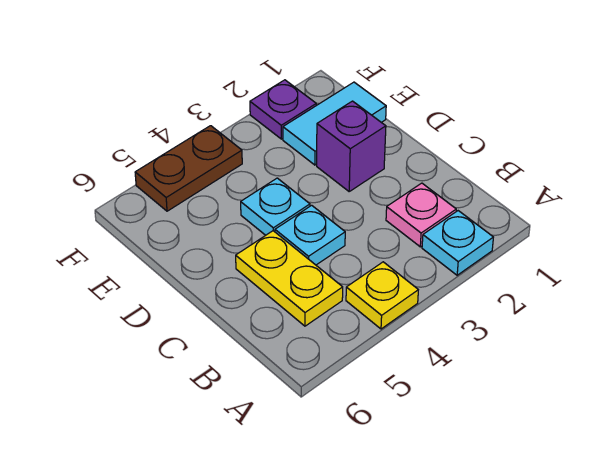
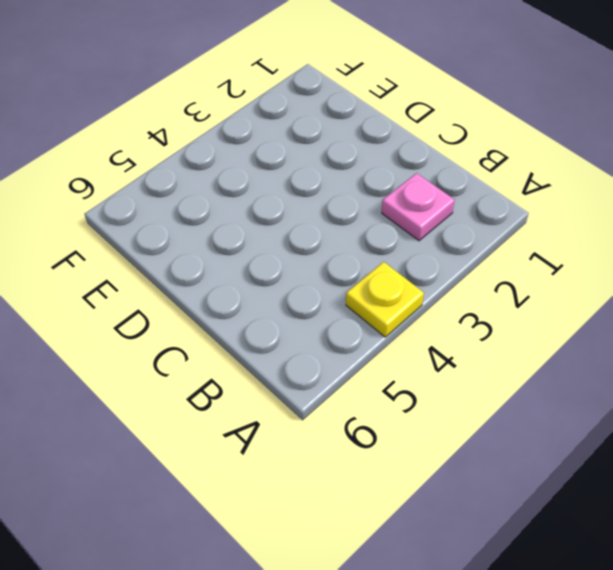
none -> cyan plate A2 level 1
none -> yellow plate B5:C5 level 1

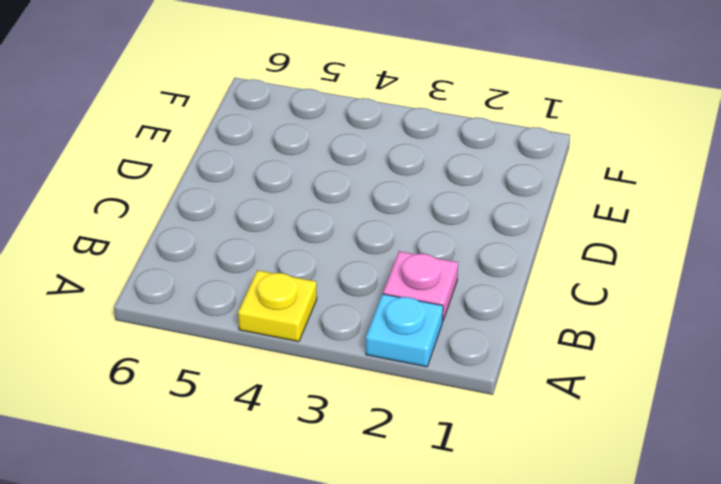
none -> yellow plate B5:C5 level 1
none -> cyan plate C4 level 1

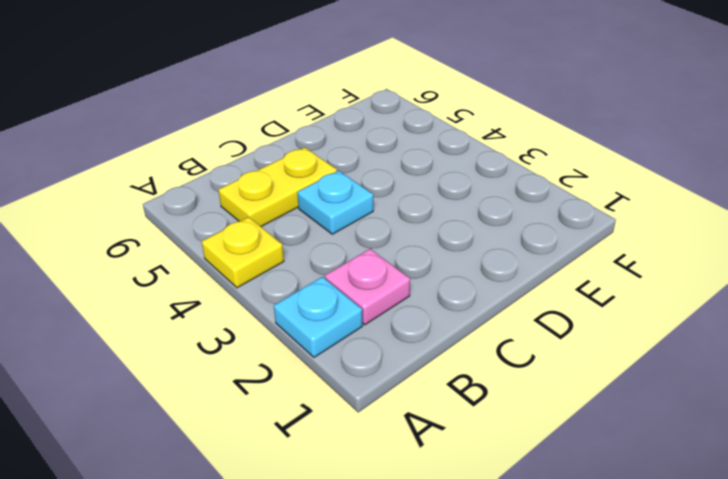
none -> purple brick D2 level 1
none -> cyan plate D4 level 1

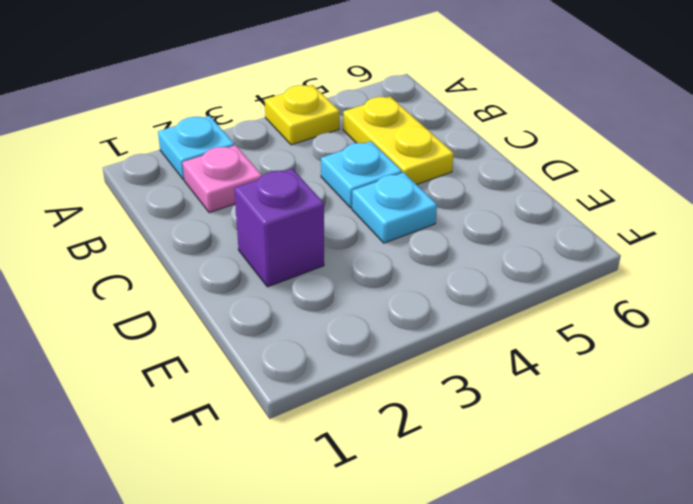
none -> cyan tile E1:E2 level 1
none -> purple plate F2 level 1

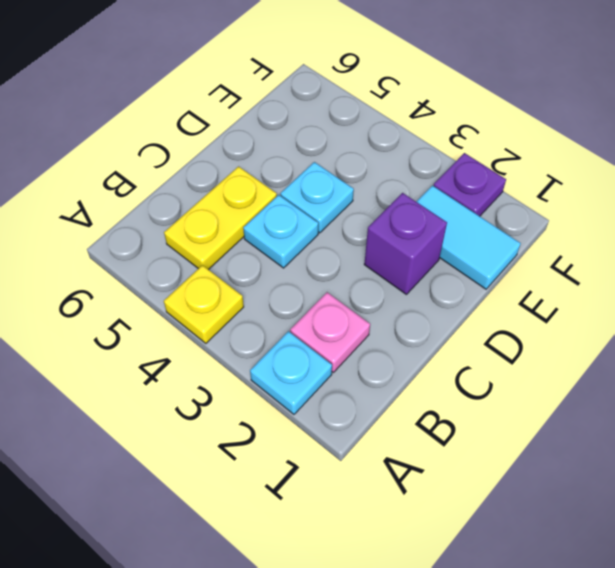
none -> brown plate F4:F5 level 1

